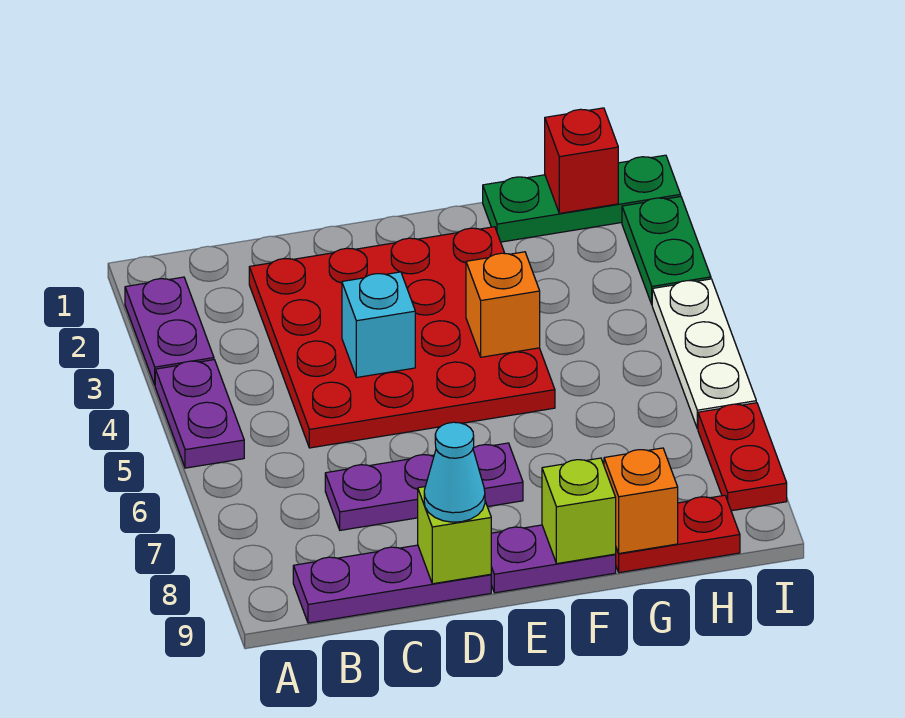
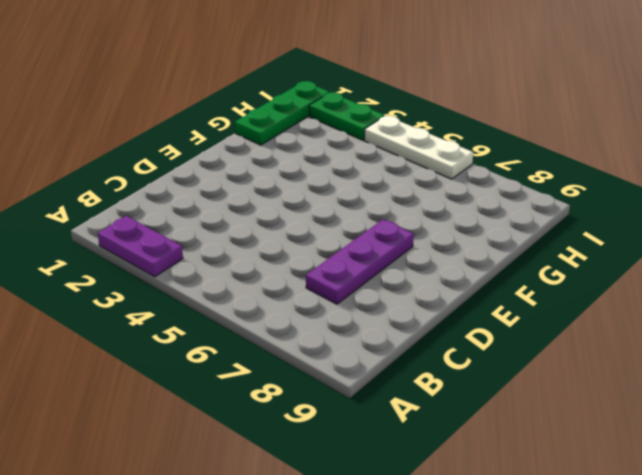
none -> purple plate A4:A5 level 1
none -> purple plate B9:D9 level 1
none -> red plate C2:F5 level 1

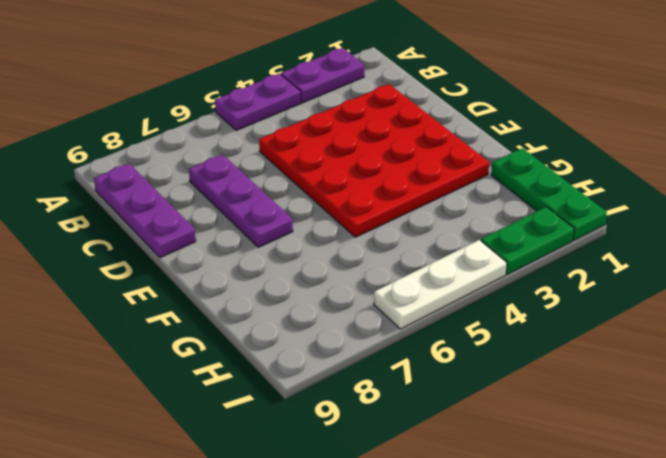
none -> purple plate E9:F9 level 1
none -> red plate G9:H9 level 1
none -> red plate I7:I8 level 1

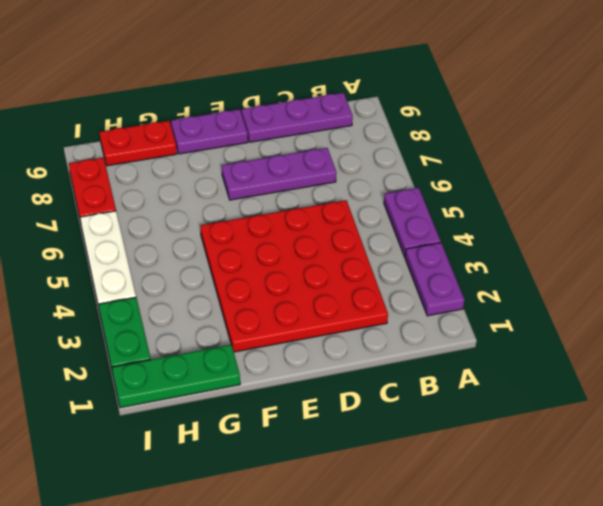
none -> cyan brick D4 level 2
none -> lime brick D9 level 2
none -> orange brick F4 level 2

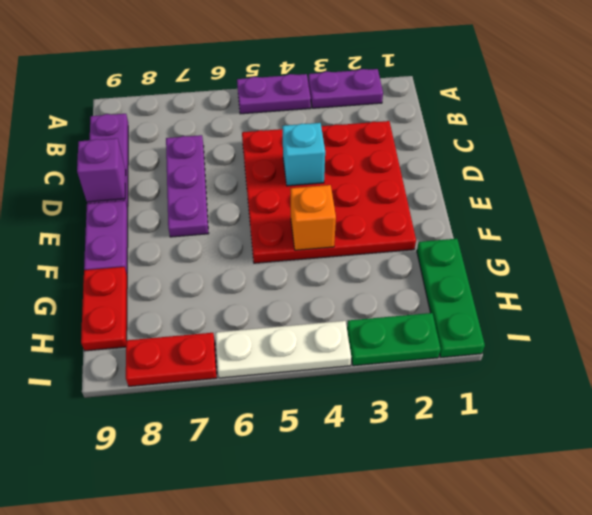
purple brick D9 level 2 -> lime brick D9 level 2
none -> lime brick F9 level 2
none -> orange brick G9 level 2
none -> red brick H1 level 2

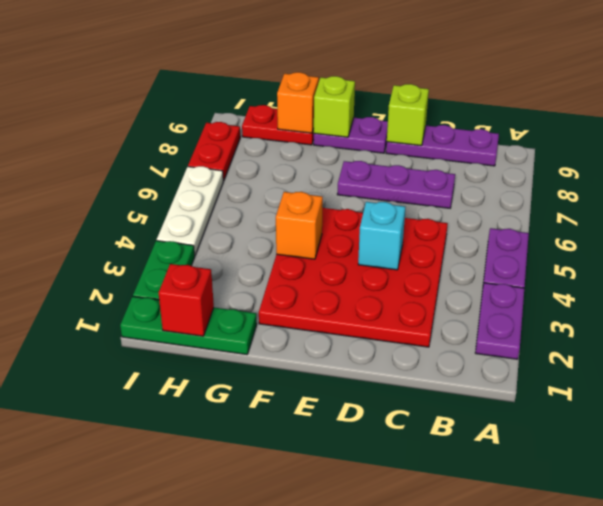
none -> cyan cone D9 level 3

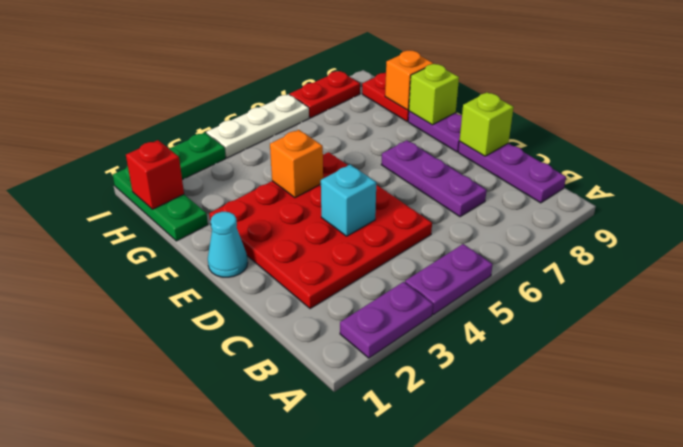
cyan cone E1 level 1 -> cyan cone D9 level 3

